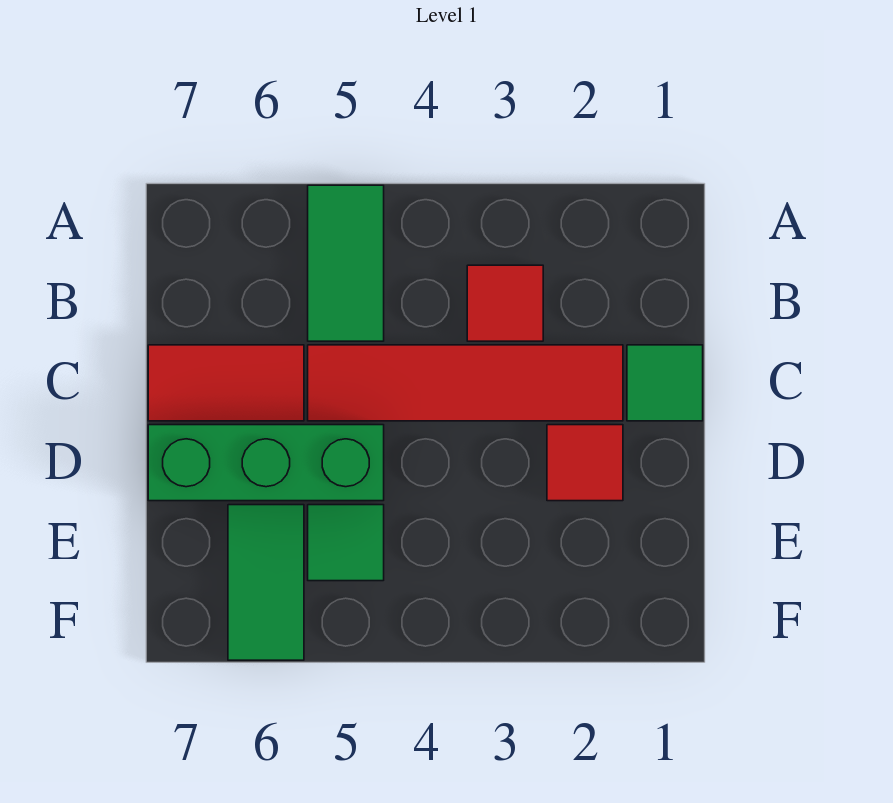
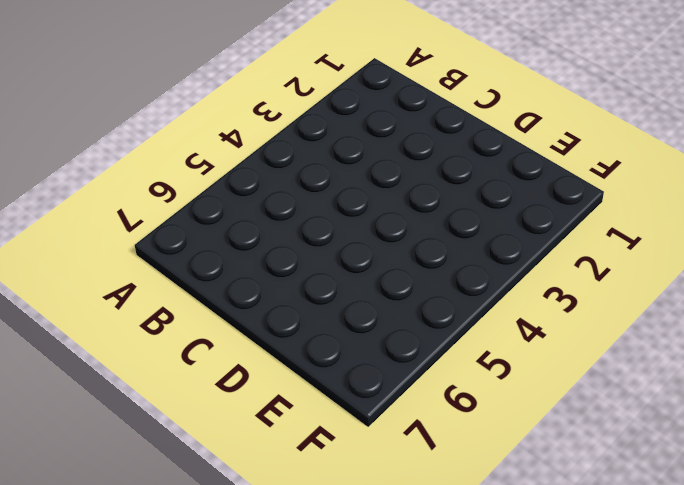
none -> green tile A5:B5 level 1
none -> red tile B3 level 1

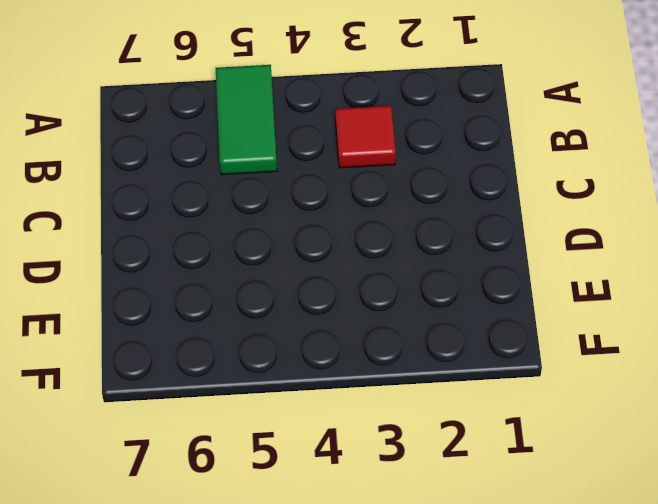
none -> green tile C1 level 1
none -> red tile C2:C5 level 1

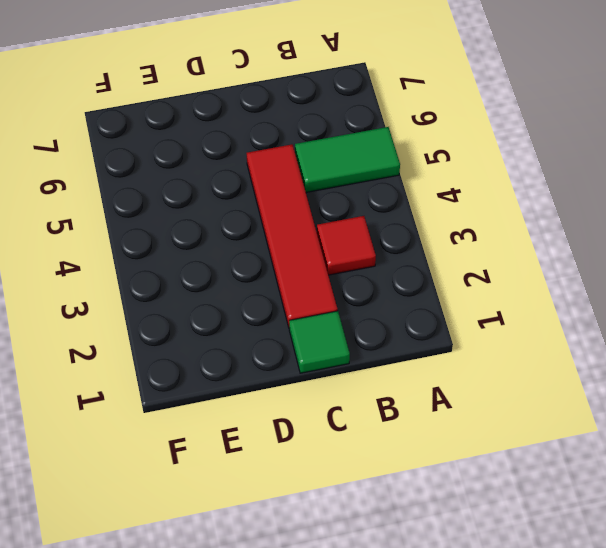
none -> red tile C6:C7 level 1
none -> red tile D2 level 1

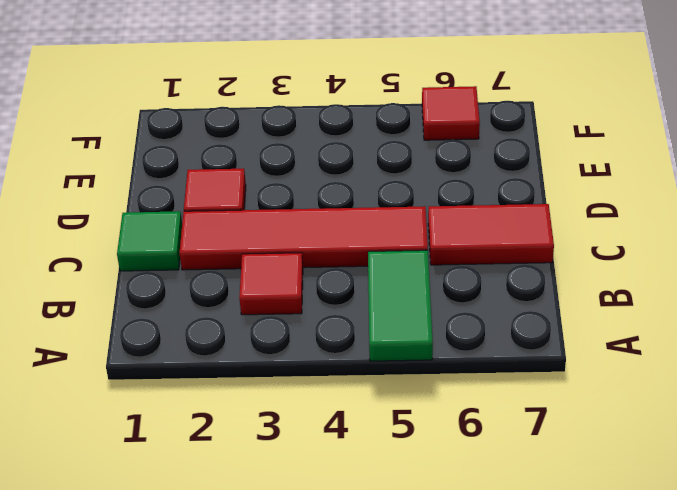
red tile F6 level 1 -> green tile E6:F6 level 1
none -> green brick D5:D7 level 1
none -> green tile E5 level 1

